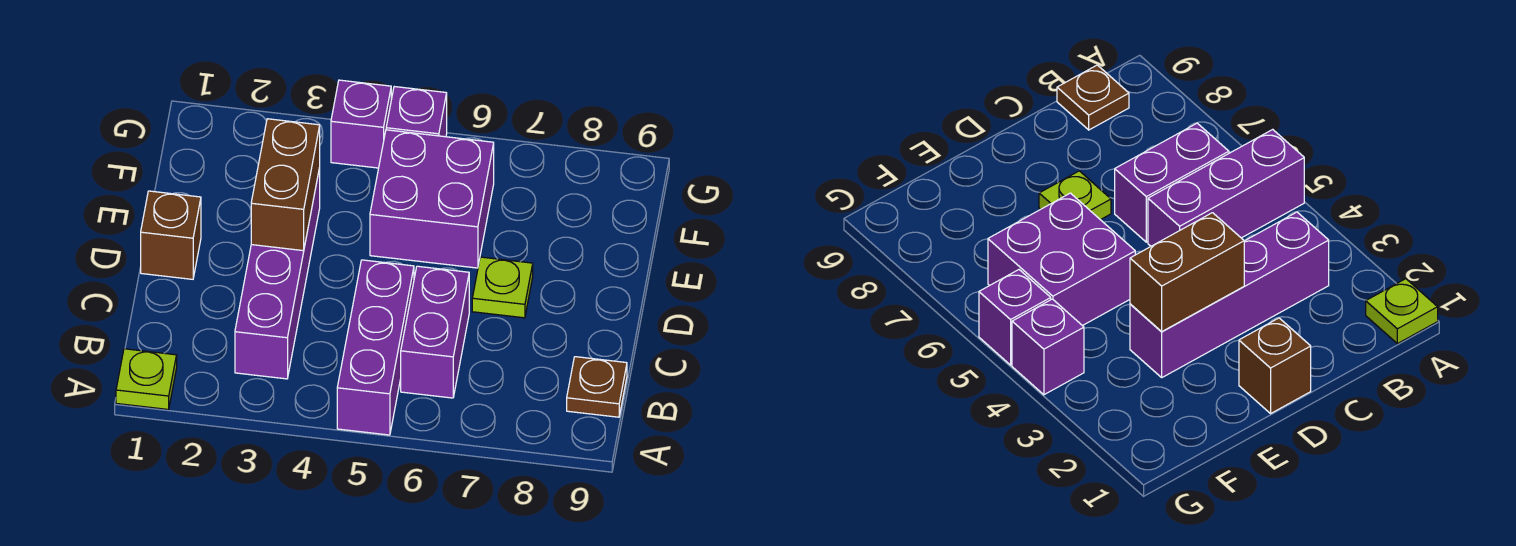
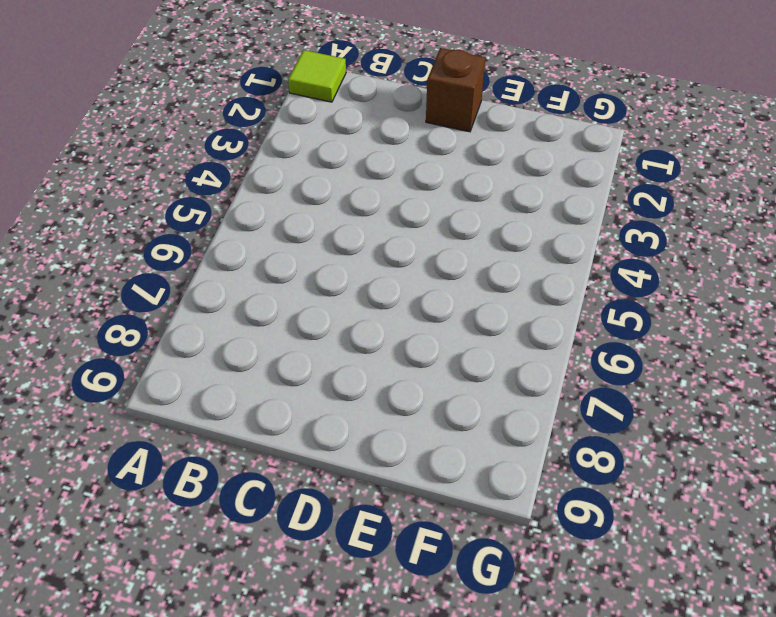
lime tile A1 level 1 -> lime plate A1 level 1
none -> purple brick A5:C5 level 1
none -> purple brick B3:E3 level 1

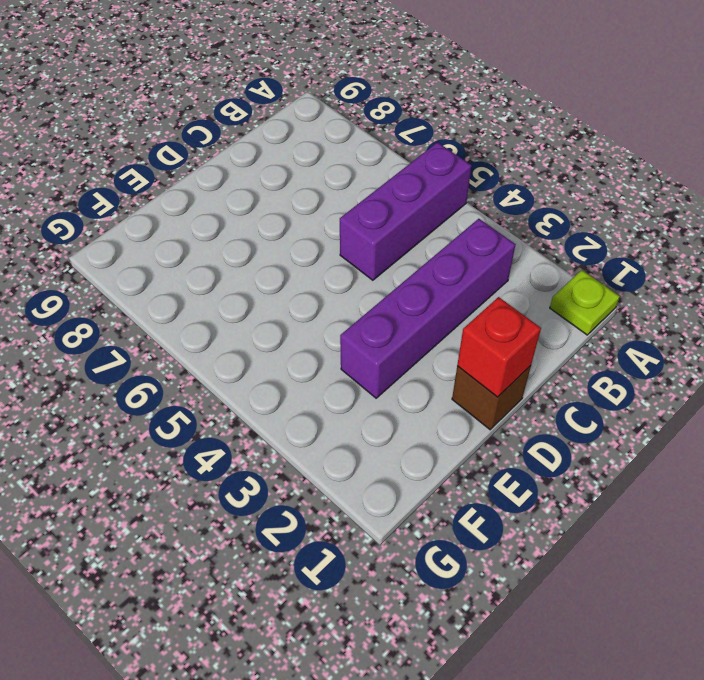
red brick D1 level 2 -> none
none -> purple brick B6:C6 level 1
none -> brown plate B9 level 1

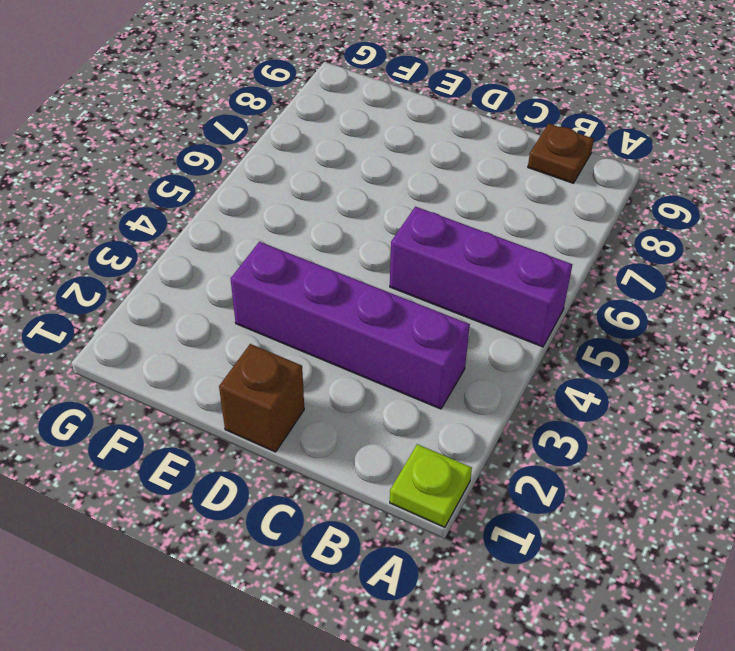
none -> purple brick B6:C6 level 1
none -> lime plate D7 level 1

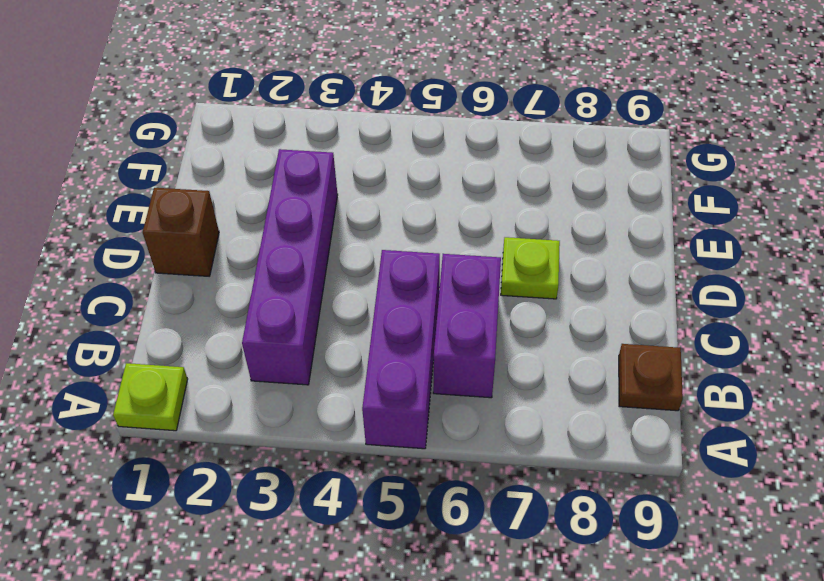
none -> purple brick E5:F6 level 1
none -> purple brick G4 level 1

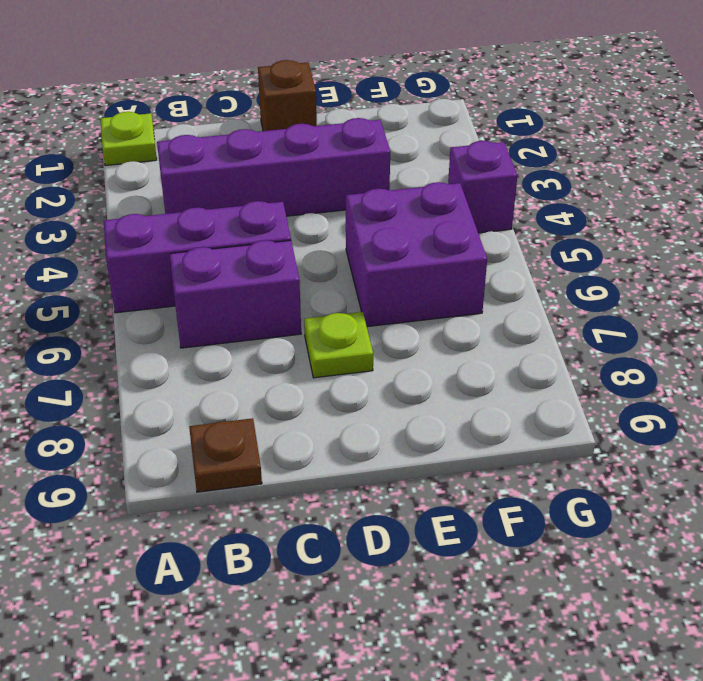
none -> purple brick G5 level 1
none -> brown brick D3:E3 level 2

